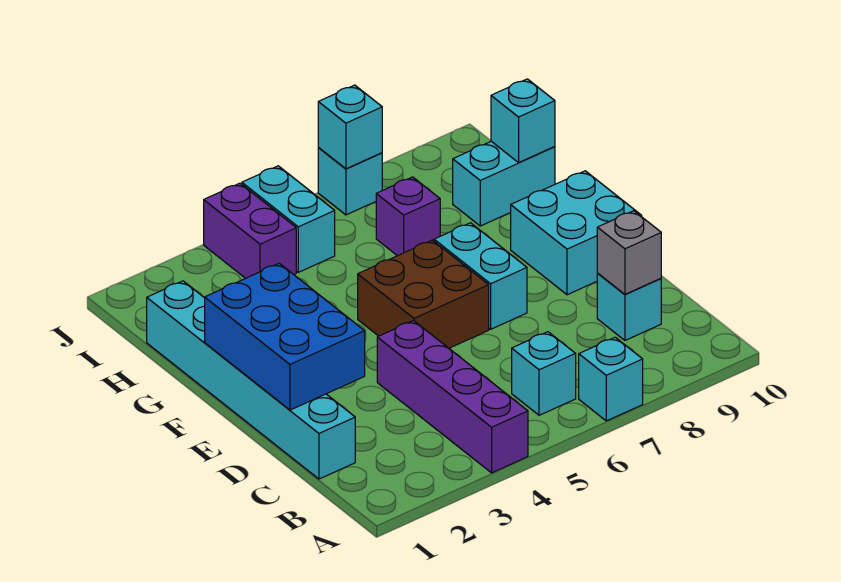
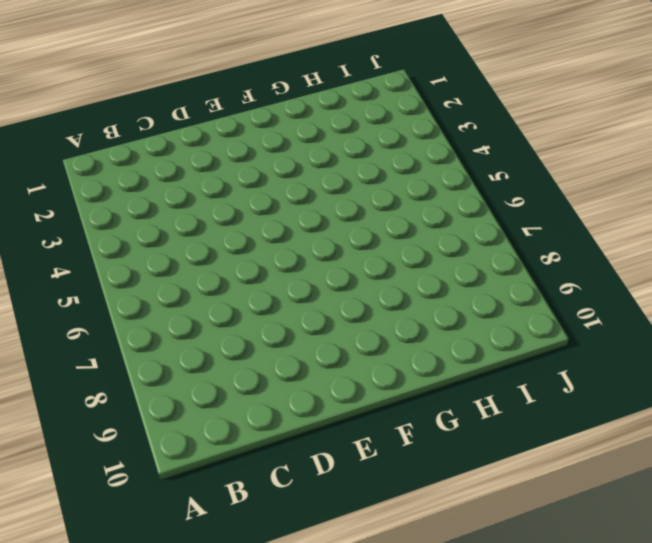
none -> purple brick A4:D4 level 1
none -> cyan brick A7 level 1
none -> cyan brick B6 level 1

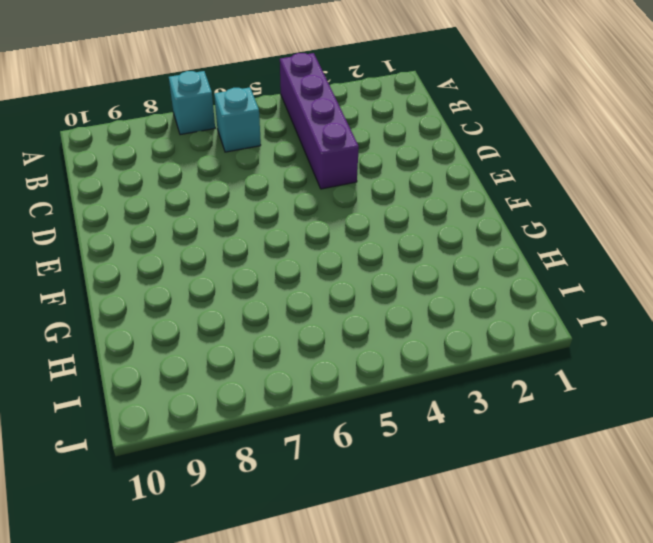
none -> cyan brick C1:H1 level 1
none -> cyan brick C9 level 1
none -> brown brick E5:F6 level 1

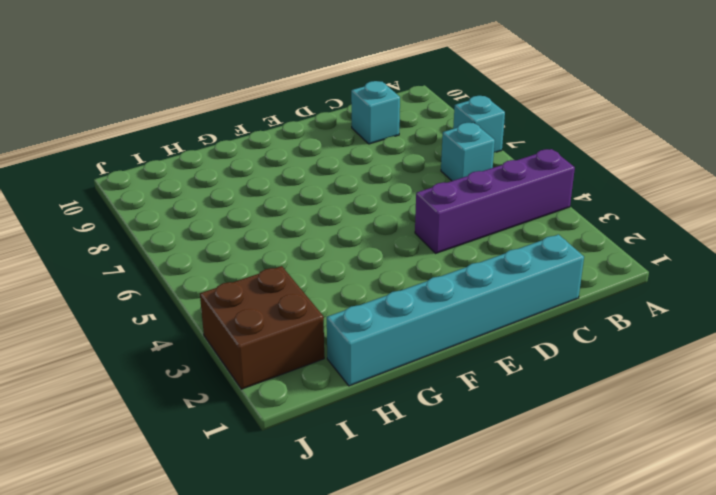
brown brick I2:J3 level 1 -> brown brick E5:F6 level 1
none -> cyan brick E7:F7 level 1
none -> cyan brick E9:F10 level 1
none -> purple brick H7 level 1

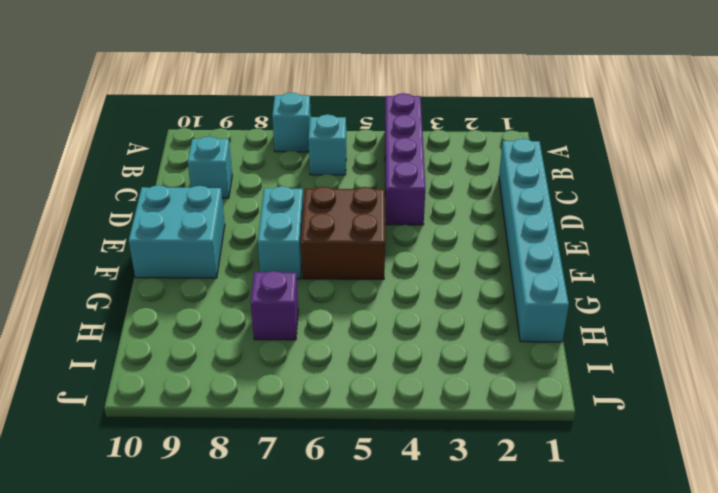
none -> cyan brick H9:H10 level 1
none -> purple brick I4:J4 level 1
none -> cyan brick I5:J5 level 1

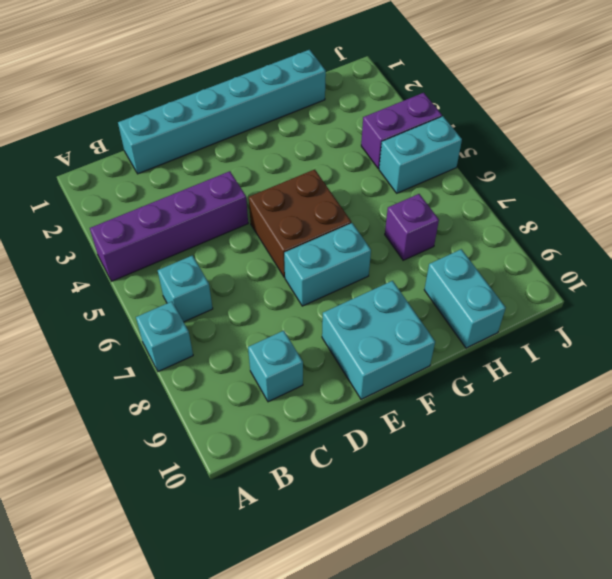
none -> cyan brick J7 level 1
none -> grey brick C9 level 2
none -> blue brick D1:F2 level 2

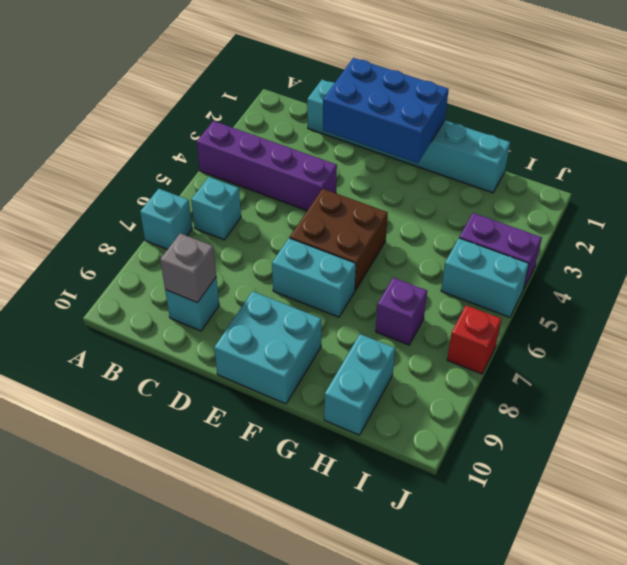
red brick J7 level 1 -> cyan brick J7 level 1
none -> cyan brick H10 level 2
none -> cyan brick J7 level 2

